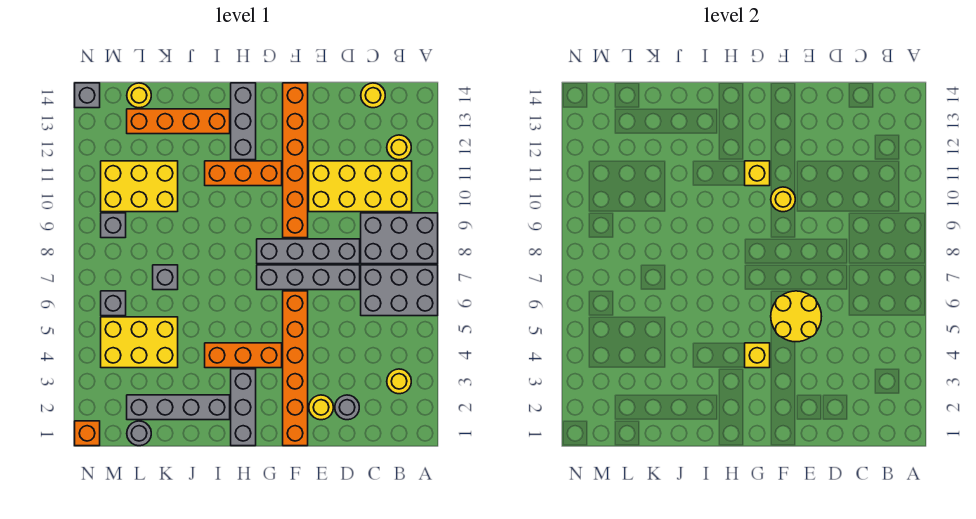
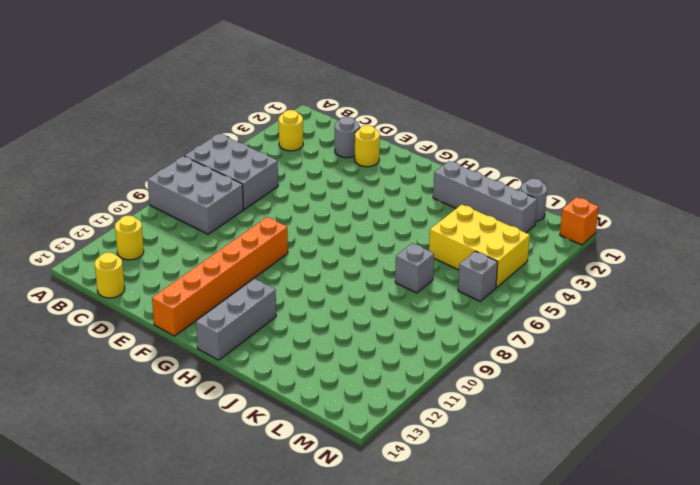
none -> yellow brick B10:E11 level 1
none -> grey brick D7:G7 level 1
none -> grey brick D8:G8 level 1
none -> orange brick F1:F6 level 1

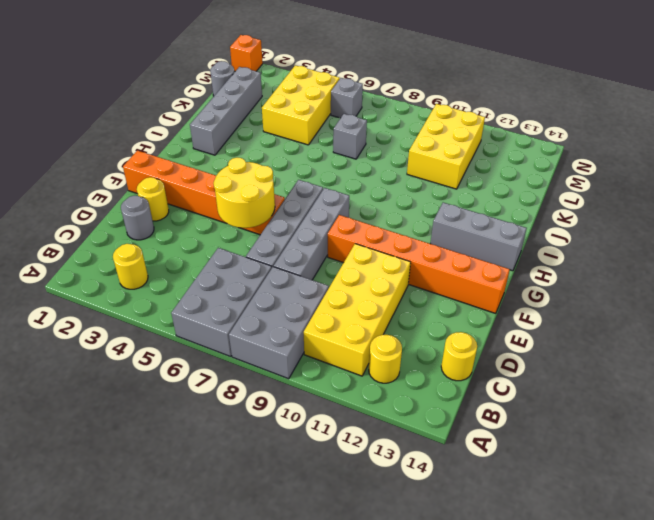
none -> orange brick G4:I4 level 1
none -> orange brick G11:I11 level 1
none -> grey brick H1:H3 level 1
none -> orange brick I13:L13 level 1

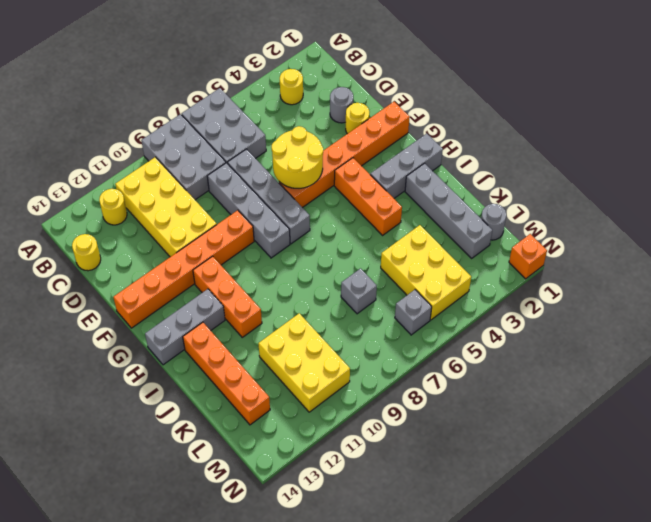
none -> yellow round brick L14 level 1
none -> grey brick M9 level 1
none -> grey brick N14 level 1
none -> yellow round brick F10 level 2

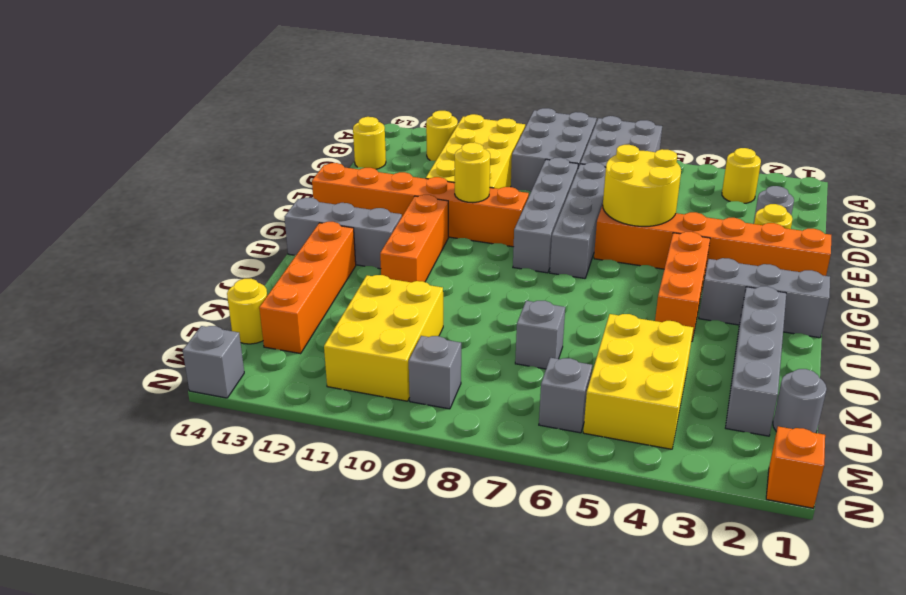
none -> yellow brick G4 level 2
none -> yellow brick G11 level 2

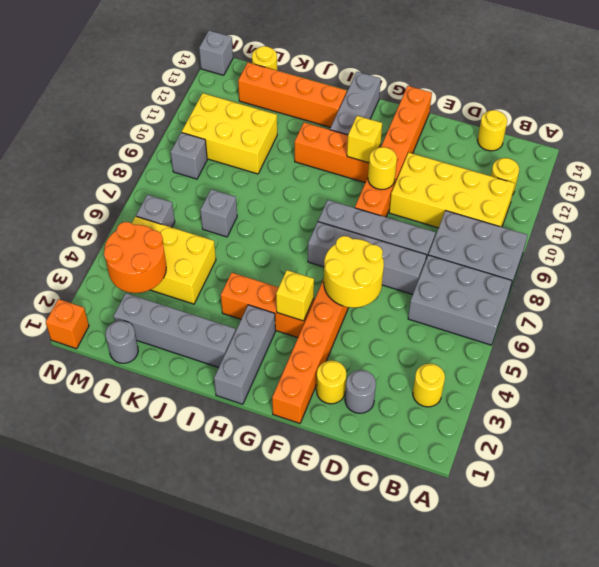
orange round brick L3:M4 level 2 -> none

